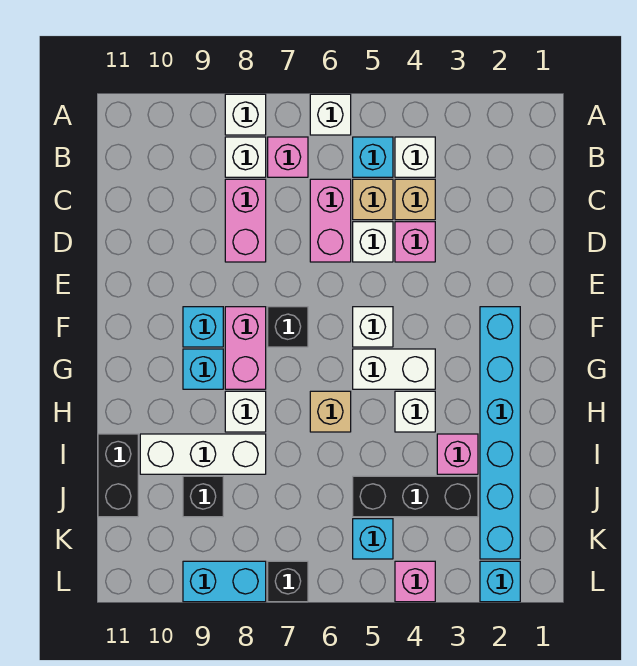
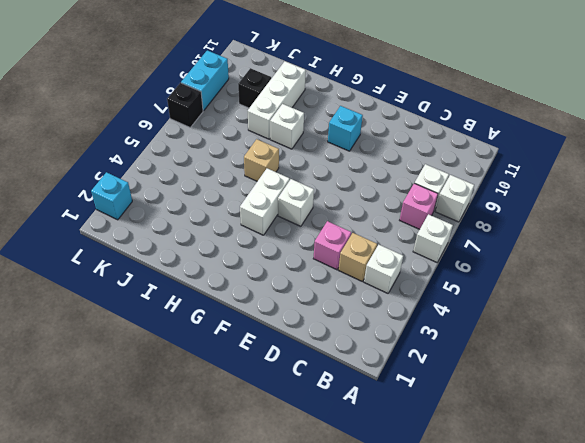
none -> cyan brick B5 level 1
none -> tan brick C5 level 1
none -> pink brick C6:D6 level 1
none -> pink brick C8:D8 level 1

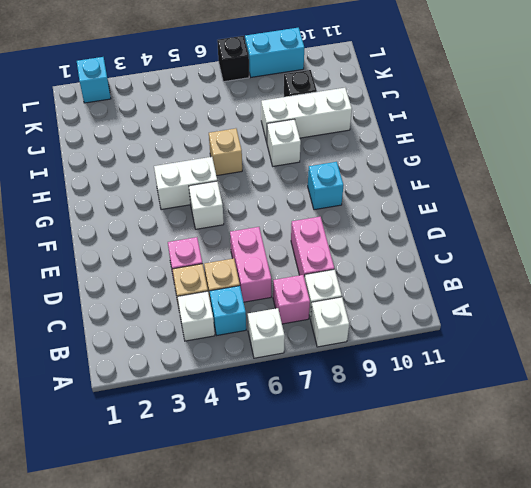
none -> white brick D5 level 1
none -> cyan brick F2:K2 level 1
none -> black brick F7 level 1
none -> pink brick F8:G8 level 1

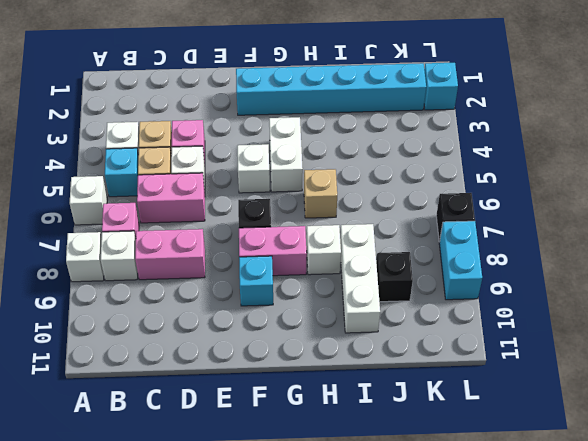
none -> cyan brick G9 level 1
none -> white brick H4 level 1
none -> pink brick I3 level 1
none -> black brick I11:J11 level 1

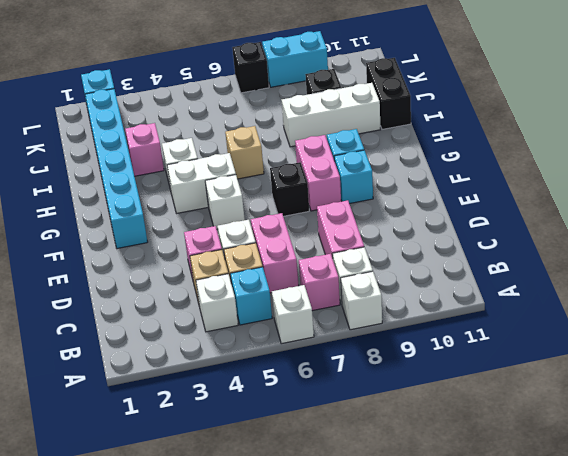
none -> white brick H8 level 1
none -> black brick J3:J5 level 1
none -> cyan brick K5 level 1
none -> pink brick L4 level 1

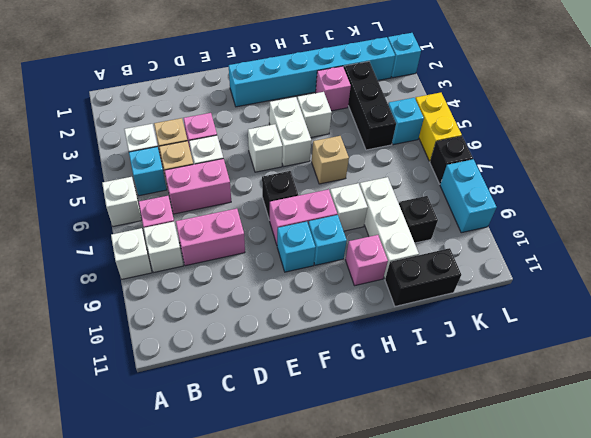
pink brick H10 level 1 -> pink brick L4 level 1
yellow brick L5:L6 level 1 -> none

